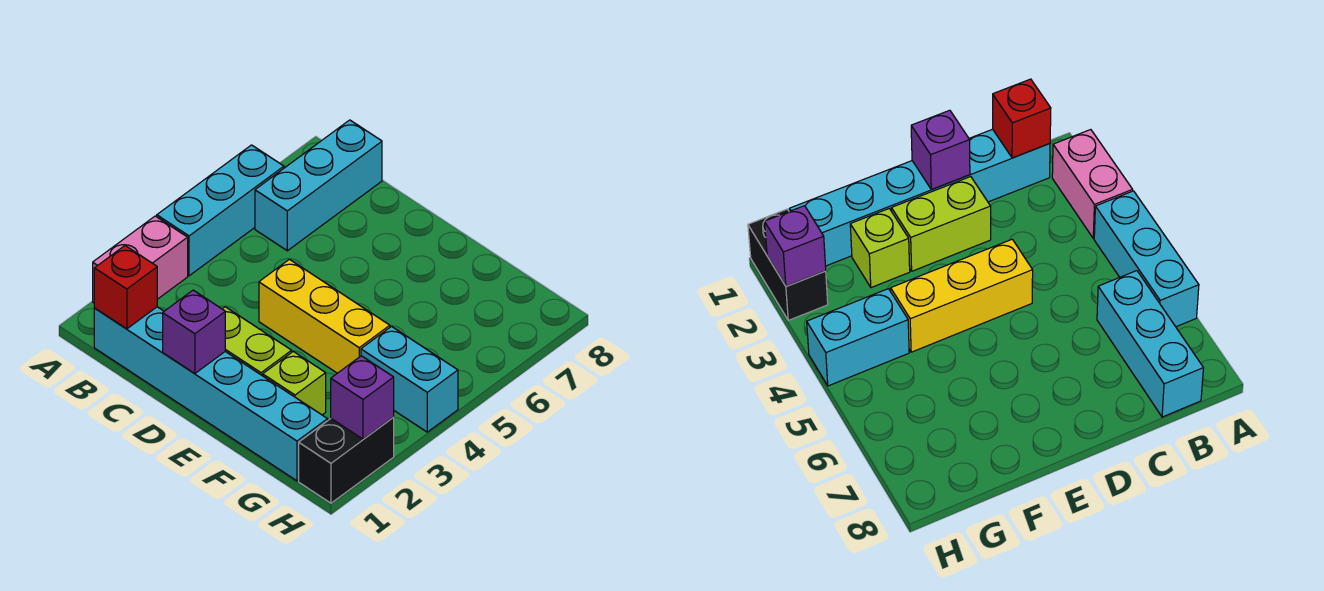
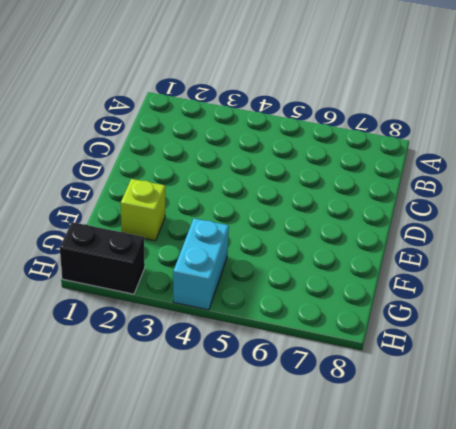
none -> pink brick A2:A3 level 1
none -> cyan brick A4:A6 level 1
none -> cyan brick B1:G1 level 1

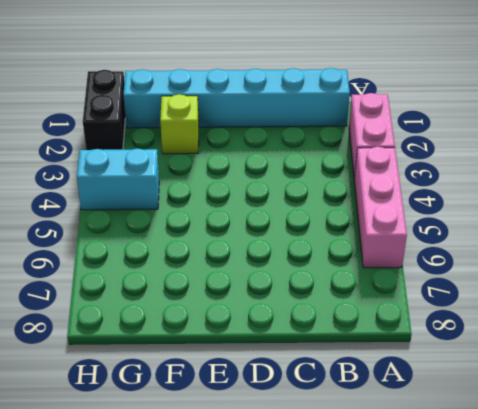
pink brick A4:A6 level 1 -> cyan brick A4:A6 level 1
none -> cyan brick B6:B8 level 1
none -> lime brick D2:E2 level 1
none -> yellow brick D4:F4 level 1

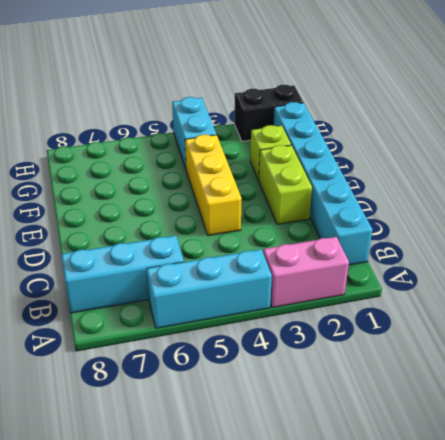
none -> red brick B1 level 2
none -> purple brick D1 level 2
none -> purple brick H2 level 2

